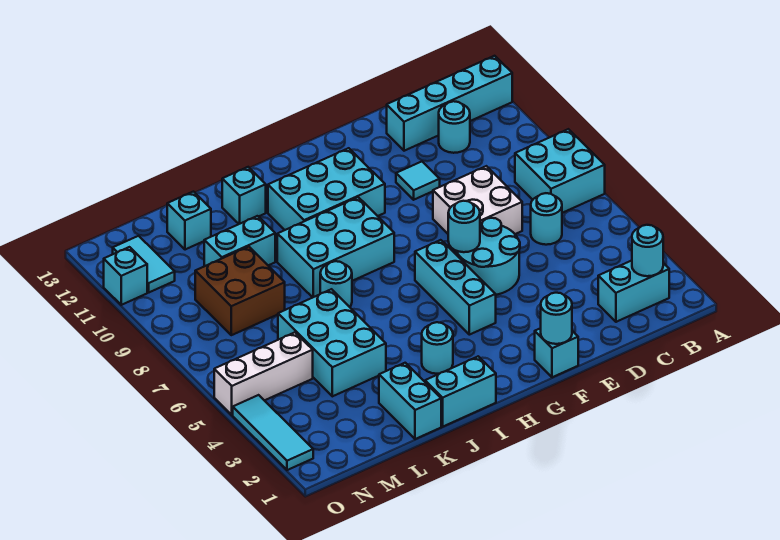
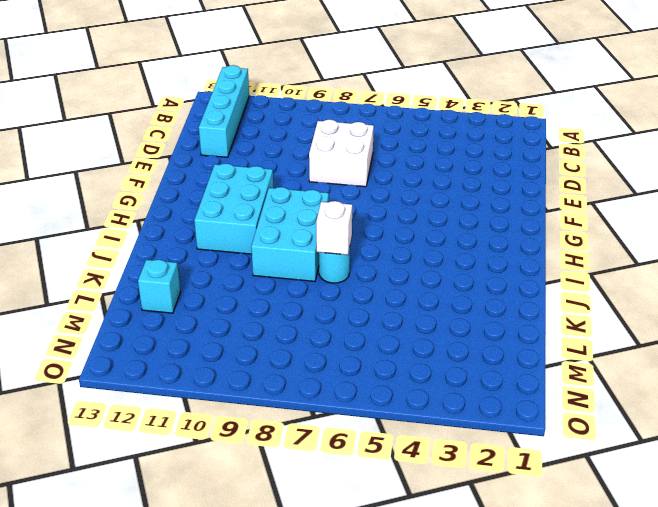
white brick J7 level 2 -> none
none -> cyan brick A7:B8 level 1
none -> cyan brick B2:C2 level 1
none -> cyan round brick C6 level 1

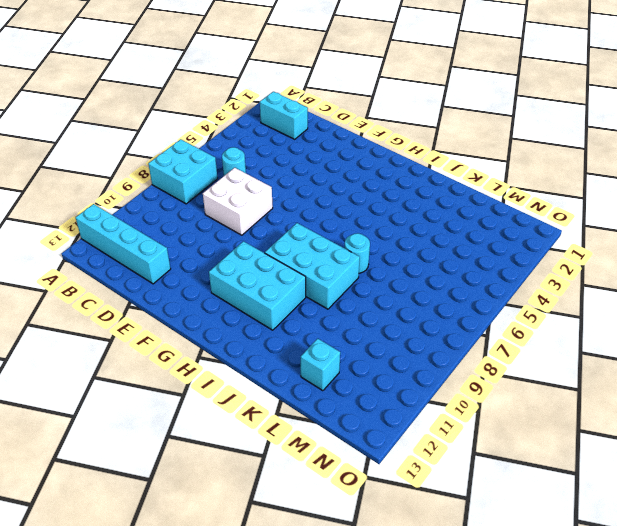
none -> cyan round brick C11 level 1
none -> cyan round brick E5:F6 level 1
none -> cyan tile E10 level 1

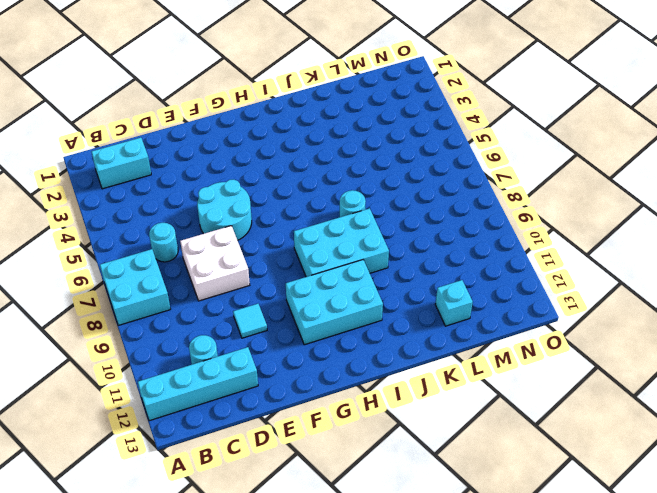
none -> cyan brick F1 level 1
none -> cyan brick G4:G6 level 1
none -> cyan brick I1:J1 level 1

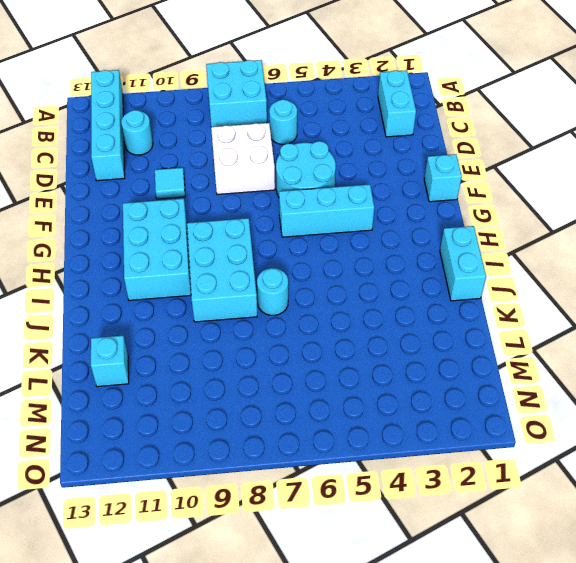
none -> cyan round brick I3 level 1
none -> cyan brick J12 level 1
none -> cyan brick K1:K2 level 1

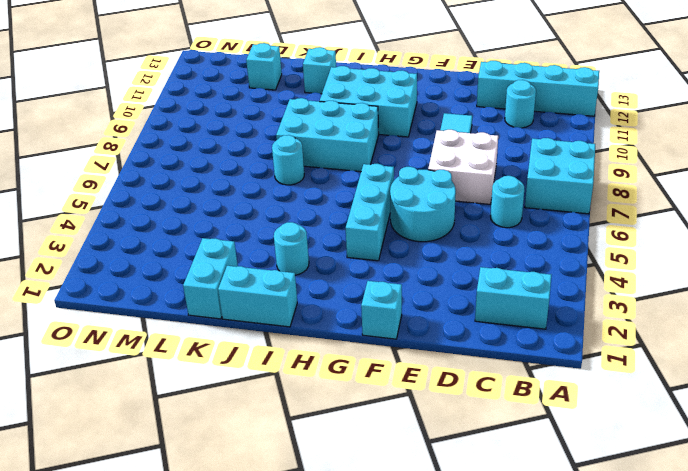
none -> cyan brick K4:L6 level 1
none -> cyan brick K10:L10 level 1
none -> brown brick L8:M9 level 1

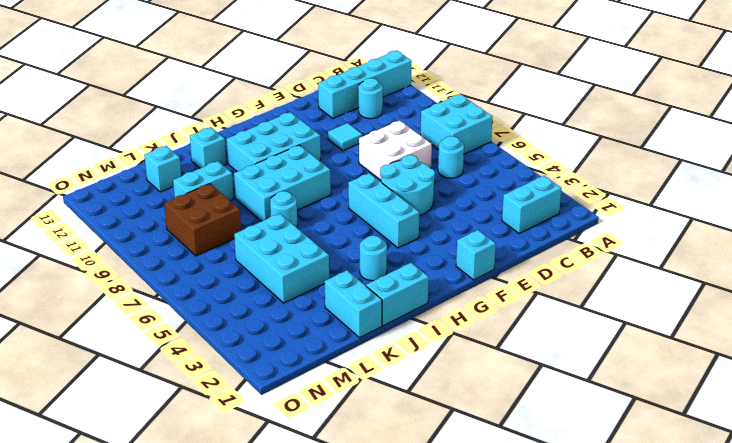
none -> white brick M5:O5 level 1
none -> cyan tile N11:N12 level 1
none -> cyan tile O2:O4 level 1

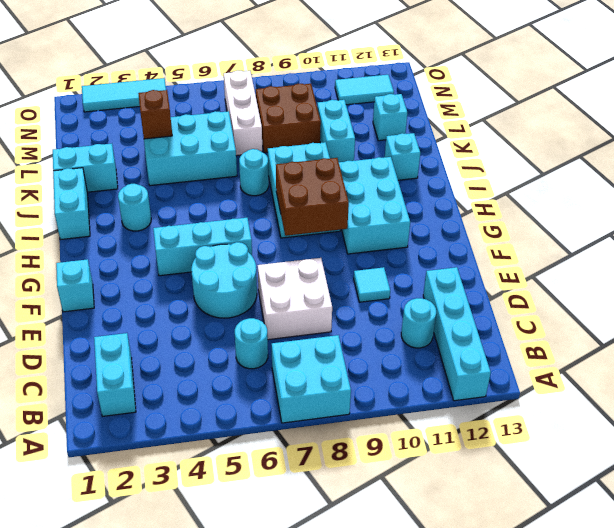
brown brick G8:H9 level 2 -> none
brown brick L4 level 2 -> none
white brick L7:N7 level 1 -> white brick M5:O5 level 1
none -> cyan brick O11 level 1
none -> cyan round brick B2 level 2
none -> cyan round brick F1 level 2

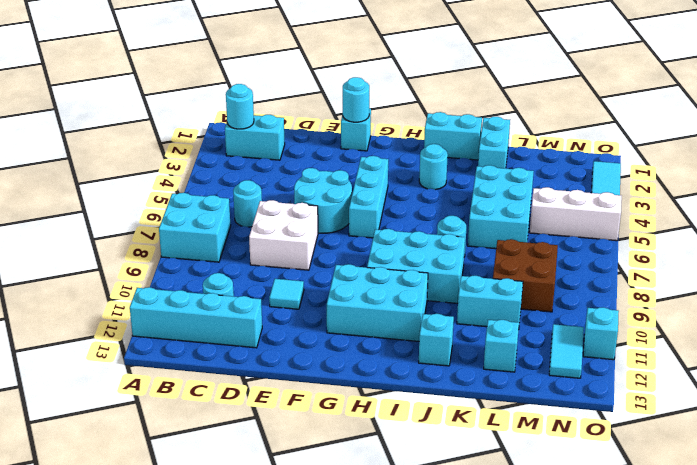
none -> cyan round brick F6 level 2

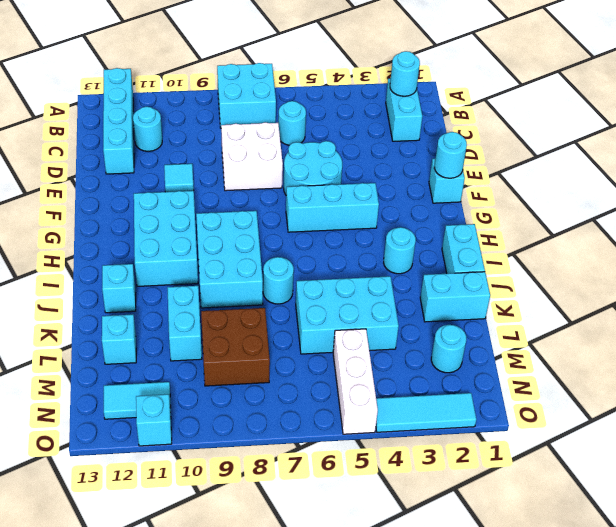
cyan round brick M2 level 1 -> cyan round brick F6 level 2

